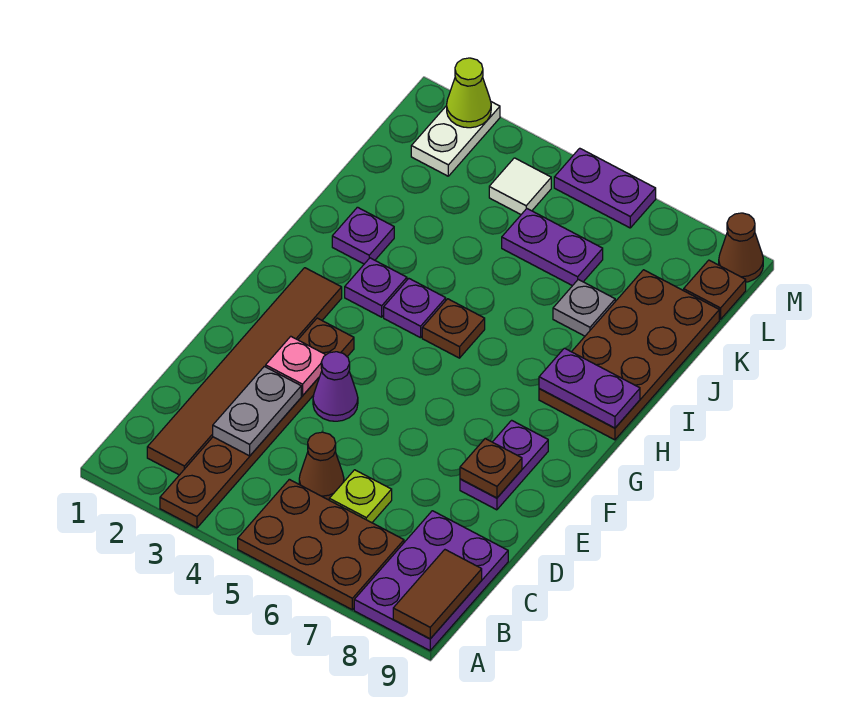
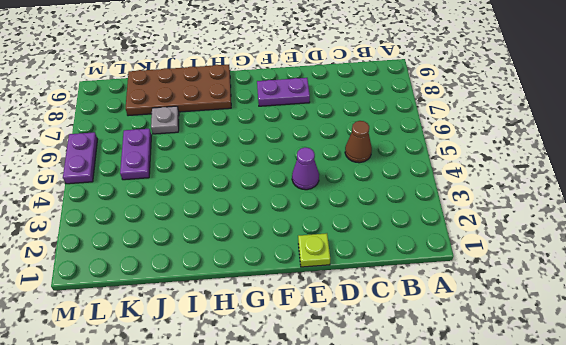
lime plate E1 level 1 -> lime plate C6 level 1
none -> brown plate A3:F3 level 1
none -> brown plate A5:B7 level 1
none -> purple plate A8:C9 level 1

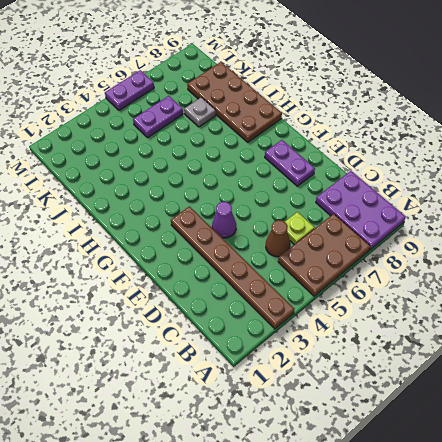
none -> brown tile B2:G2 level 1
none -> purple plate H3 level 1
none -> purple plate H4 level 1

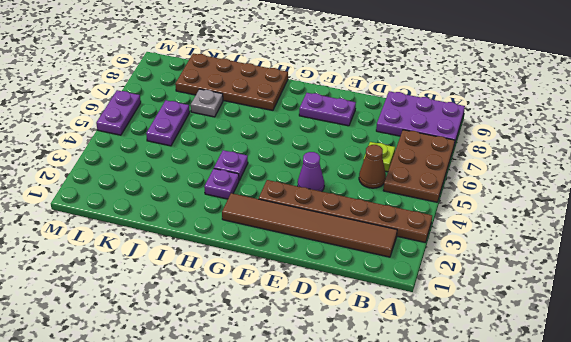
none -> brown plate H5 level 1
none -> purple plate I2 level 1
none -> white plate L2:M2 level 1

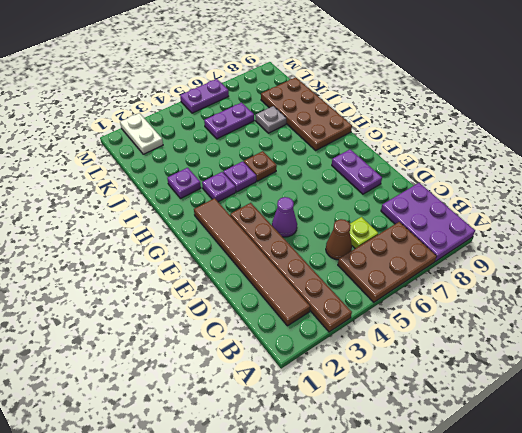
none -> white tile L4 level 1
none -> brown plate L9 level 1
none -> brown cone M9 level 1

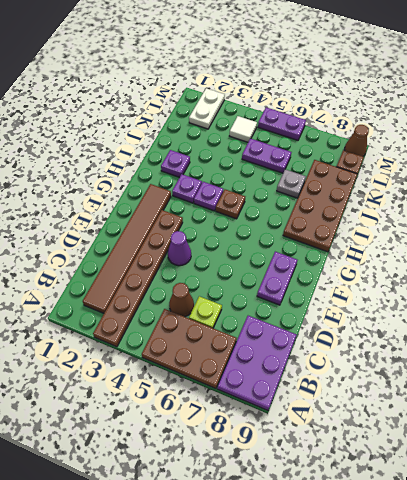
none -> brown tile A9:B9 level 2
none -> grey plate C3:D3 level 2
none -> pink plate E3 level 2

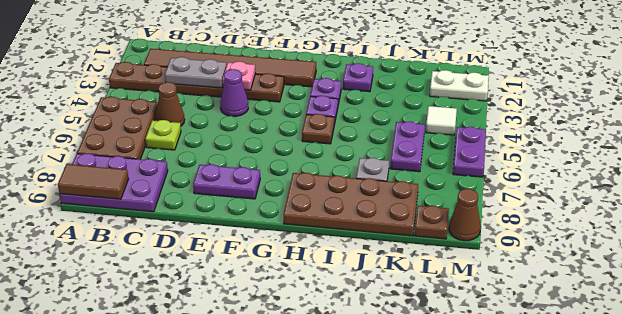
none -> brown plate E8 level 2
none -> purple plate H8:H9 level 2
none -> lime cone M2 level 2

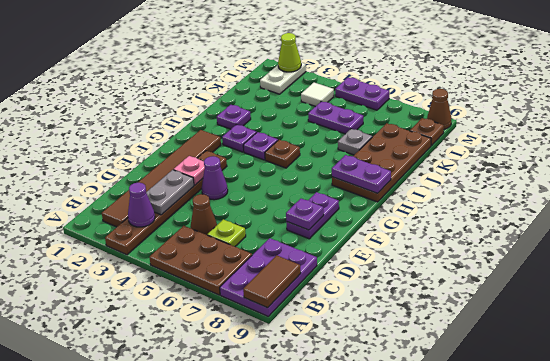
purple cone B3 level 2 -> none
purple plate E8 level 2 -> brown plate E8 level 2

